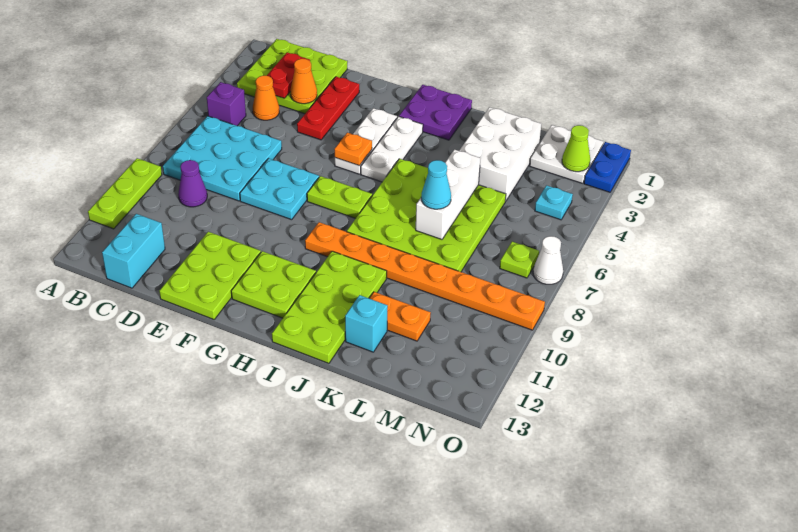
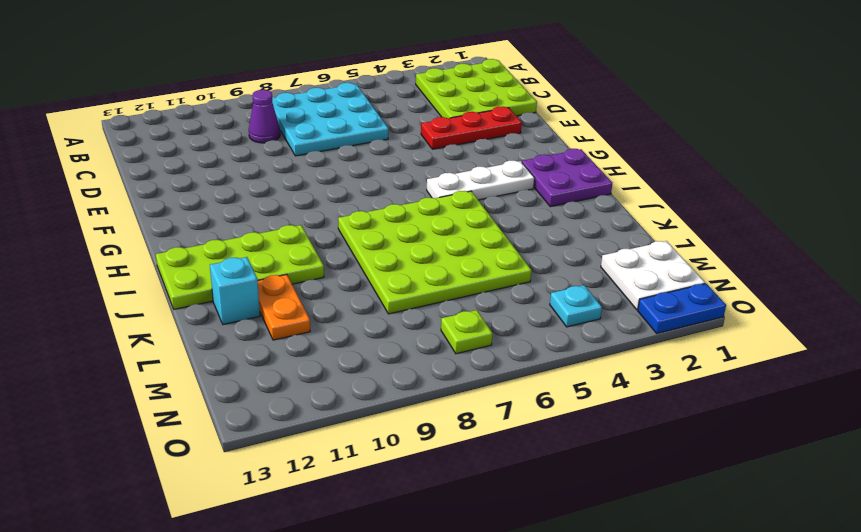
none -> lime plate A9:A11 level 1
none -> purple brick B5 level 1
none -> orange cone C4 level 1
none -> cyan brick C12:C13 level 1

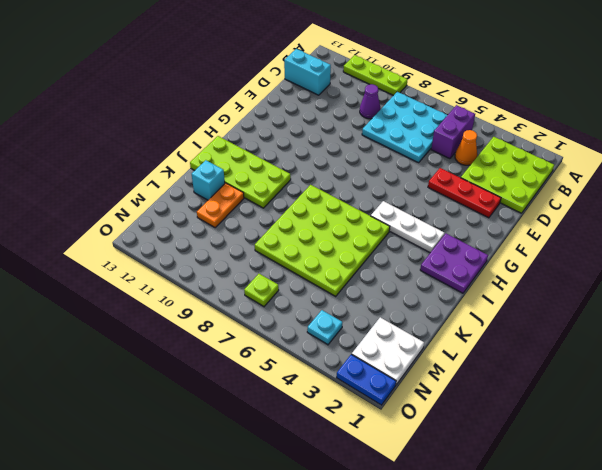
purple brick B5:C5 level 1 -> purple brick B5 level 1
none -> cyan plate E7:F8 level 1
none -> lime plate E11:F13 level 1
none -> white plate G3:G5 level 1
none -> lime plate G7:H7 level 1

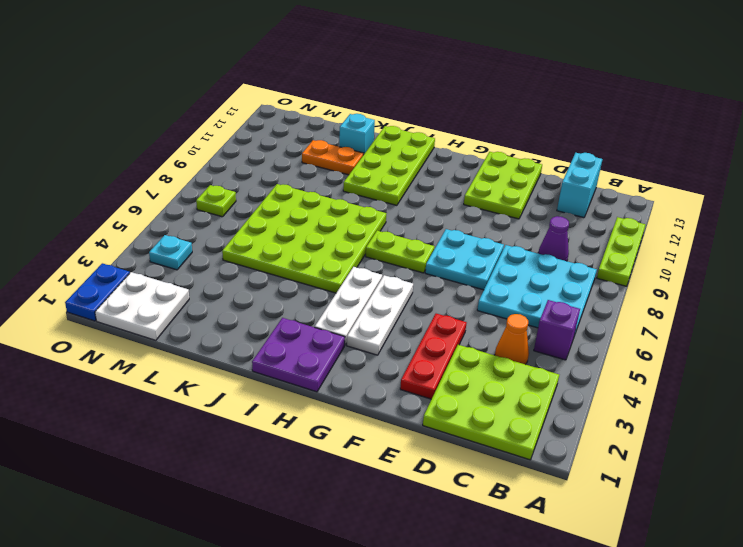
none -> lime plate G11:H12 level 1
none -> orange plate H9:O9 level 1
none -> white brick K2:L4 level 1
none -> white cone O7 level 1

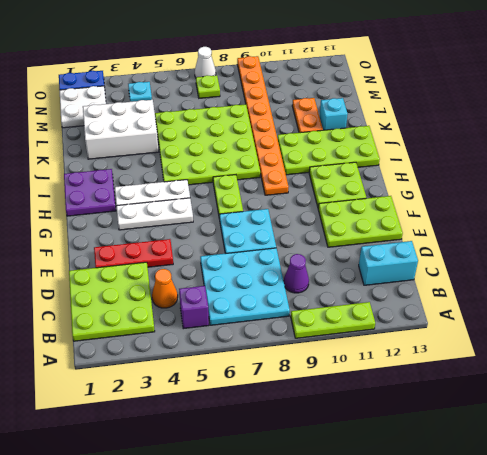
none -> red plate C2:C3 level 2
none -> orange cone D3 level 2
none -> orange plate G5 level 2
none -> white brick K5:K7 level 2

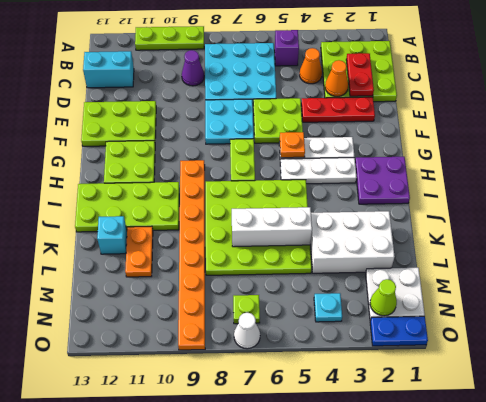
red plate C2:D2 level 2 -> red plate C2:C3 level 2
lime plate E5:F6 level 1 -> none
none -> cyan cone K7 level 3

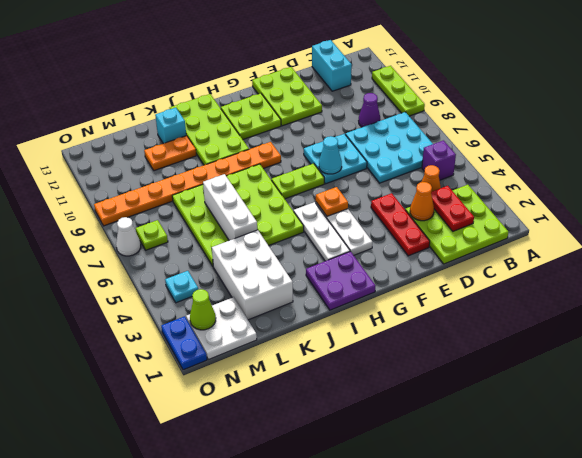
cyan cone F7 level 2 -> cyan cone K7 level 3

